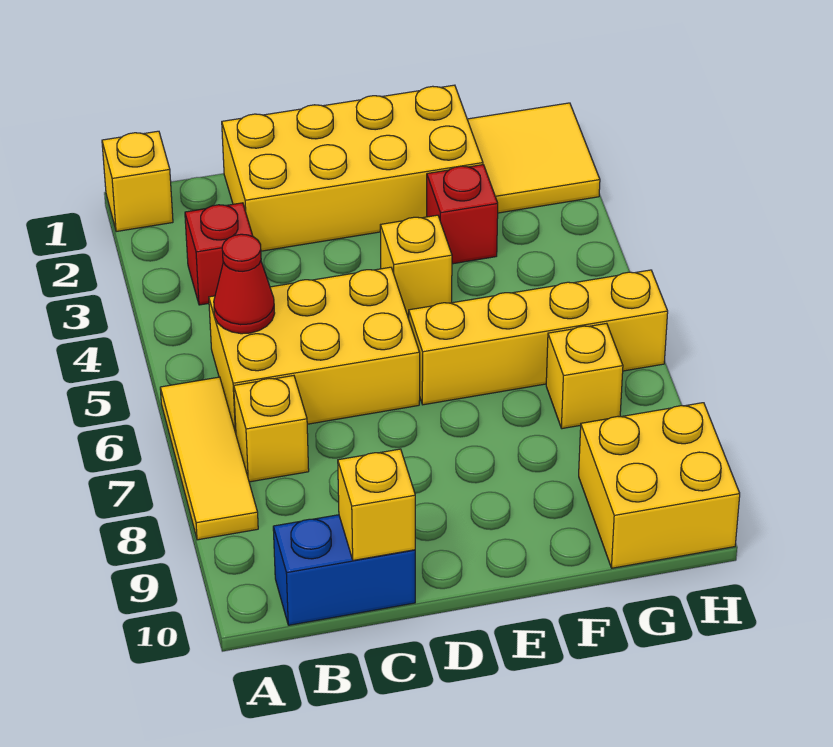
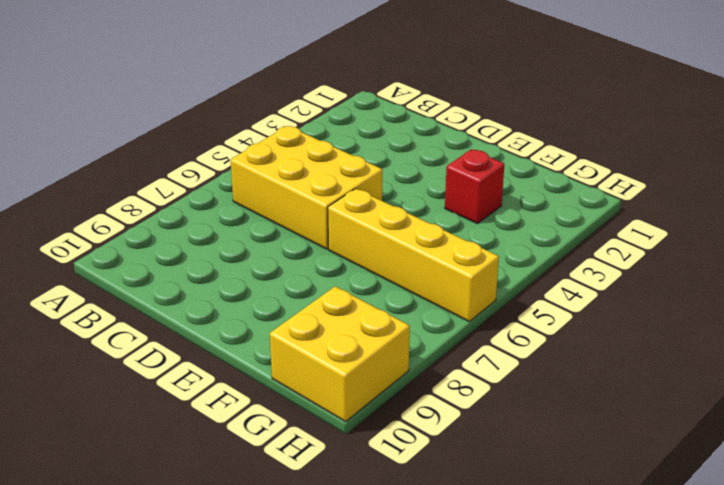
none -> yellow brick A1 level 1
none -> yellow tile A6:A8 level 1
none -> red brick B3 level 1

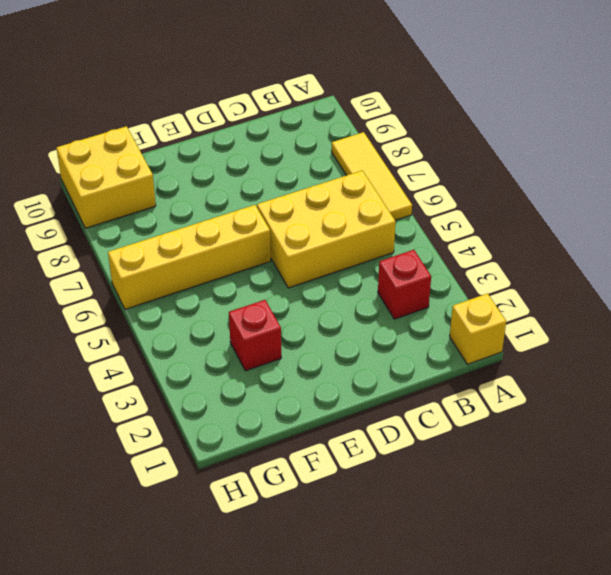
none -> yellow brick B7 level 1
none -> blue brick B10:C10 level 1
none -> yellow brick C1:F2 level 1

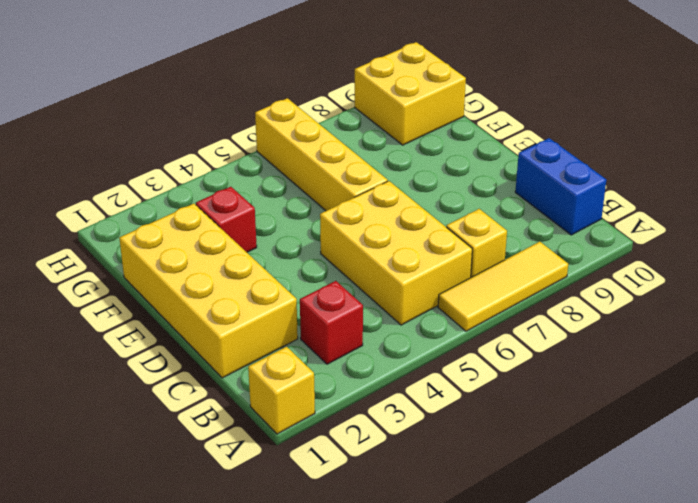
none -> yellow brick E4 level 1
none -> yellow tile G1:H2 level 1
none -> yellow brick G7 level 1

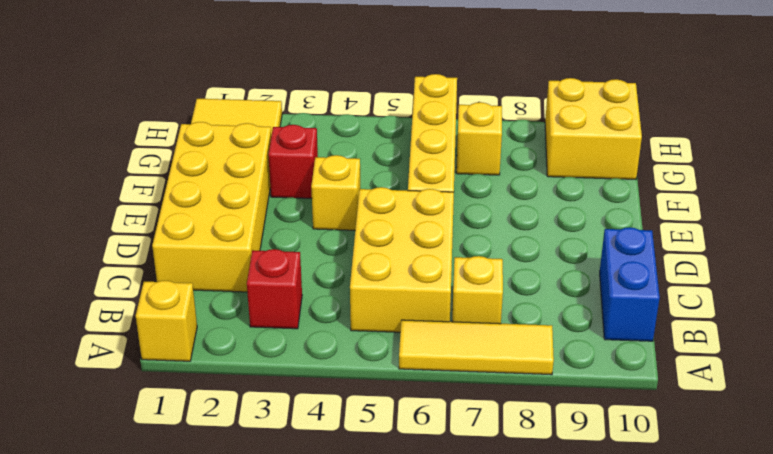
none -> red cone B5 level 2
none -> yellow brick C10 level 2

